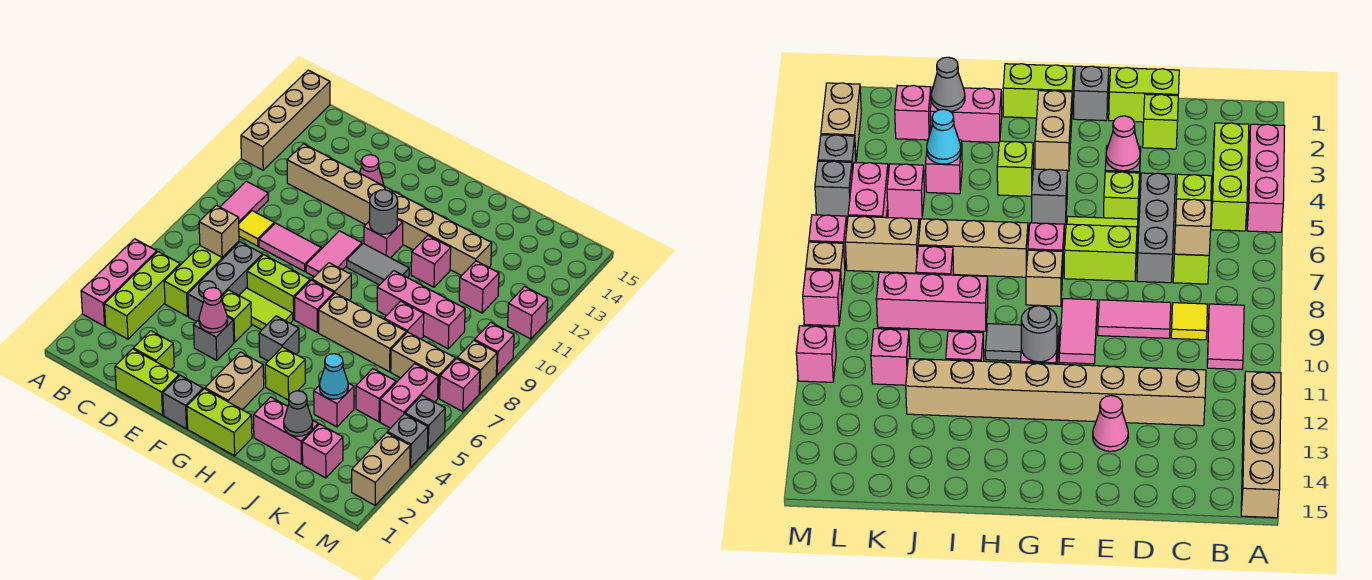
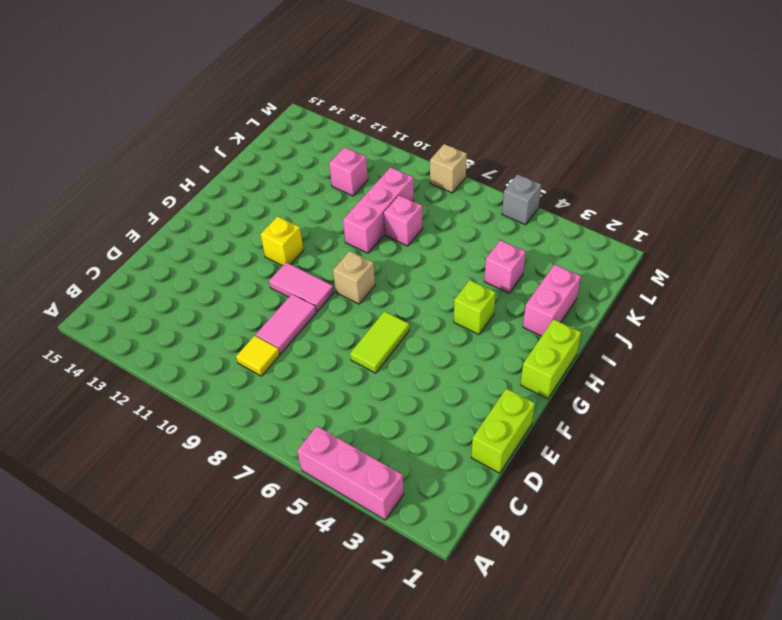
yellow brick G11 level 1 -> pink brick G11 level 1
none -> tan brick A12:A15 level 1
none -> lime brick B3:B5 level 1
none -> pink tile B9:B10 level 1
none -> lime brick C5:C7 level 1

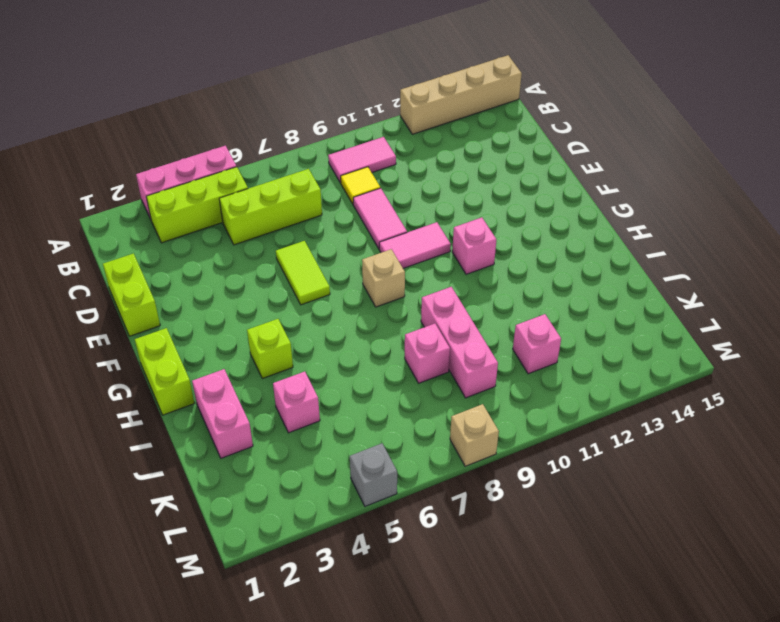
none -> tan brick C12:J12 level 1
none -> lime brick D2 level 1
none -> grey brick D5:D7 level 1
none -> grey brick E4 level 1

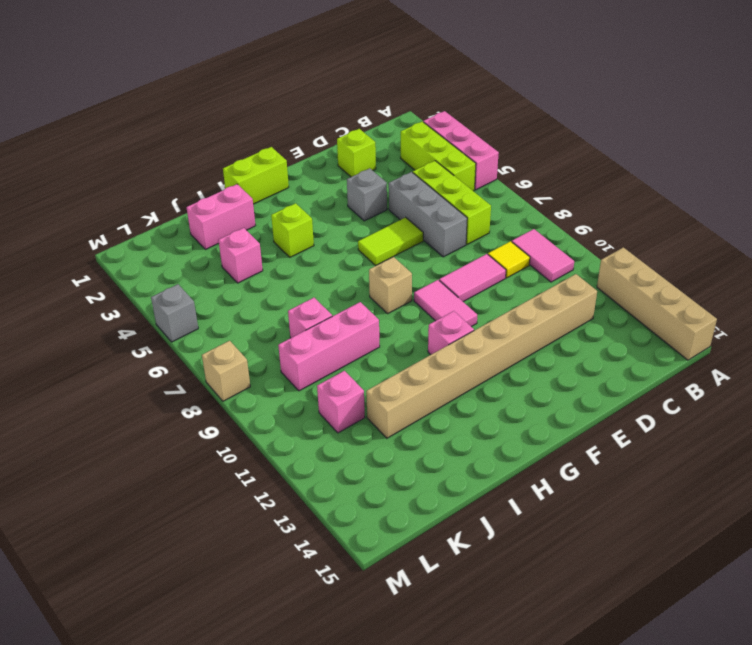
none -> lime brick D1:E1 level 1
none -> lime brick E5 level 1
none -> lime brick E7:F7 level 1
none -> pink cone E13 level 1

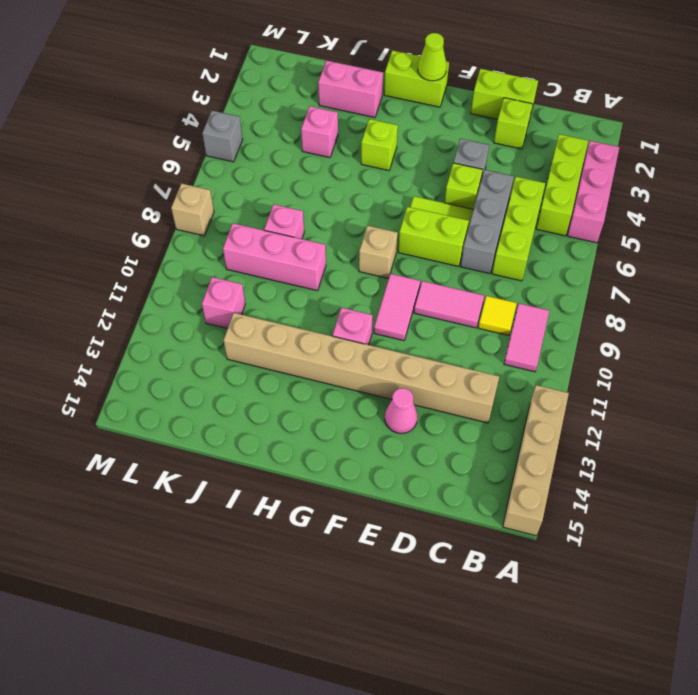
lime cone G1 level 2 -> none
none -> grey brick F1 level 1
none -> tan brick G2:G3 level 1
none -> grey brick G5 level 1
none -> pink brick G7 level 1

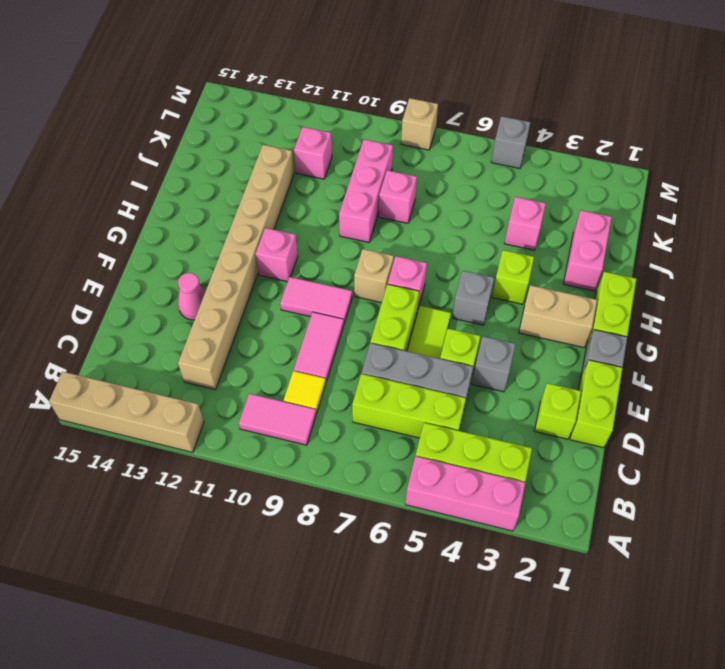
none -> grey tile G10:H10 level 1
none -> tan brick H7:J7 level 1
none -> pink brick I11 level 1
none -> pink brick K2 level 1

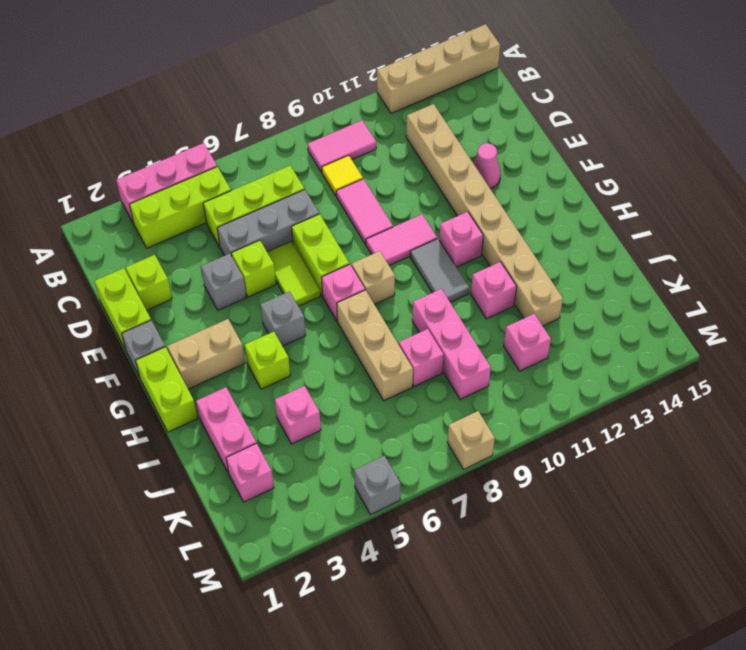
none -> pink brick K5 level 1
none -> tan brick K7:L7 level 1
none -> pink brick L5:L6 level 1
none -> tan brick M2:M3 level 1

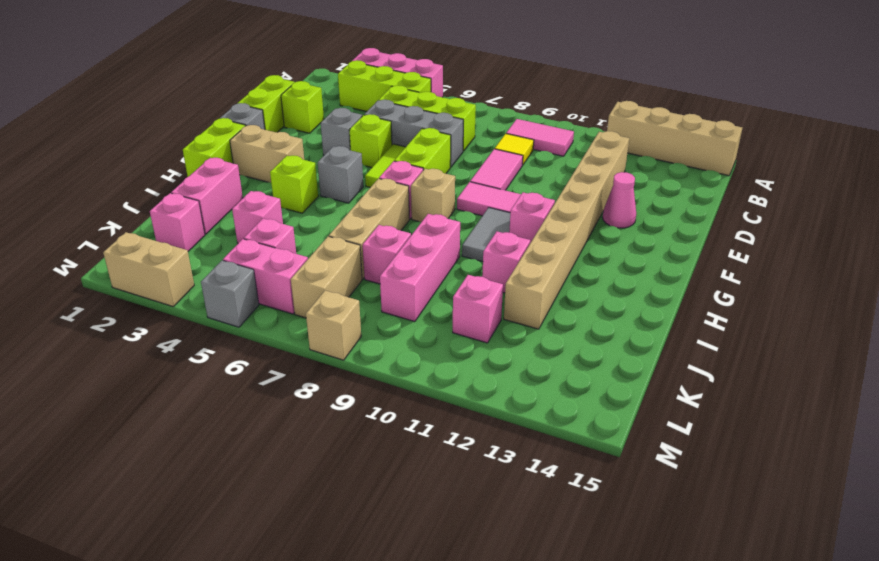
none -> grey brick M4 level 1
none -> pink brick M7 level 1
none -> pink brick M9 level 1
none -> pink brick M11 level 1

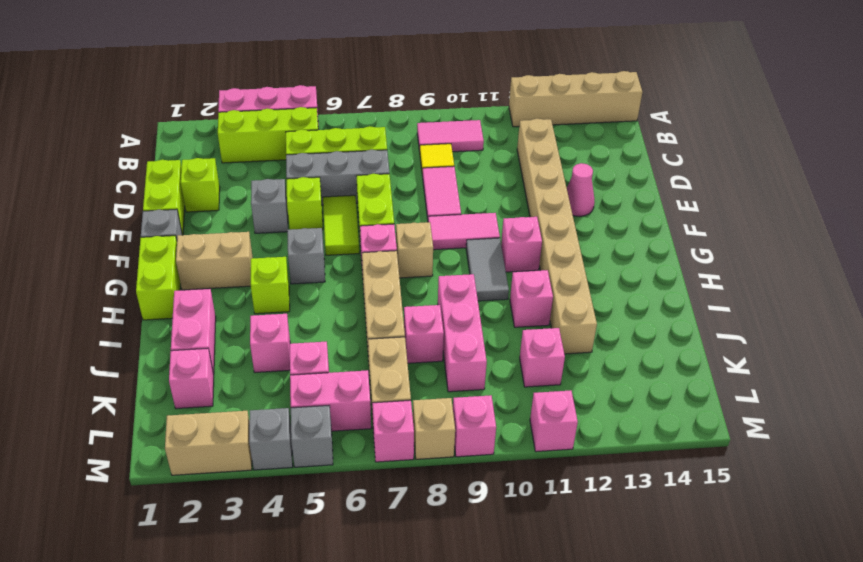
none -> tan brick C7 level 2
none -> pink cone E4 level 2
none -> grey round brick G11 level 2
none -> grey cone J2 level 2

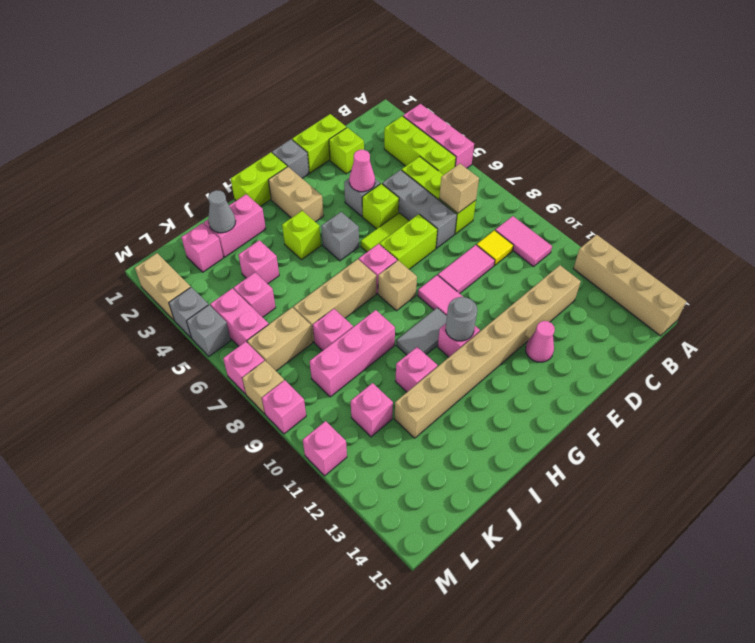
none -> cyan cone J4 level 2

